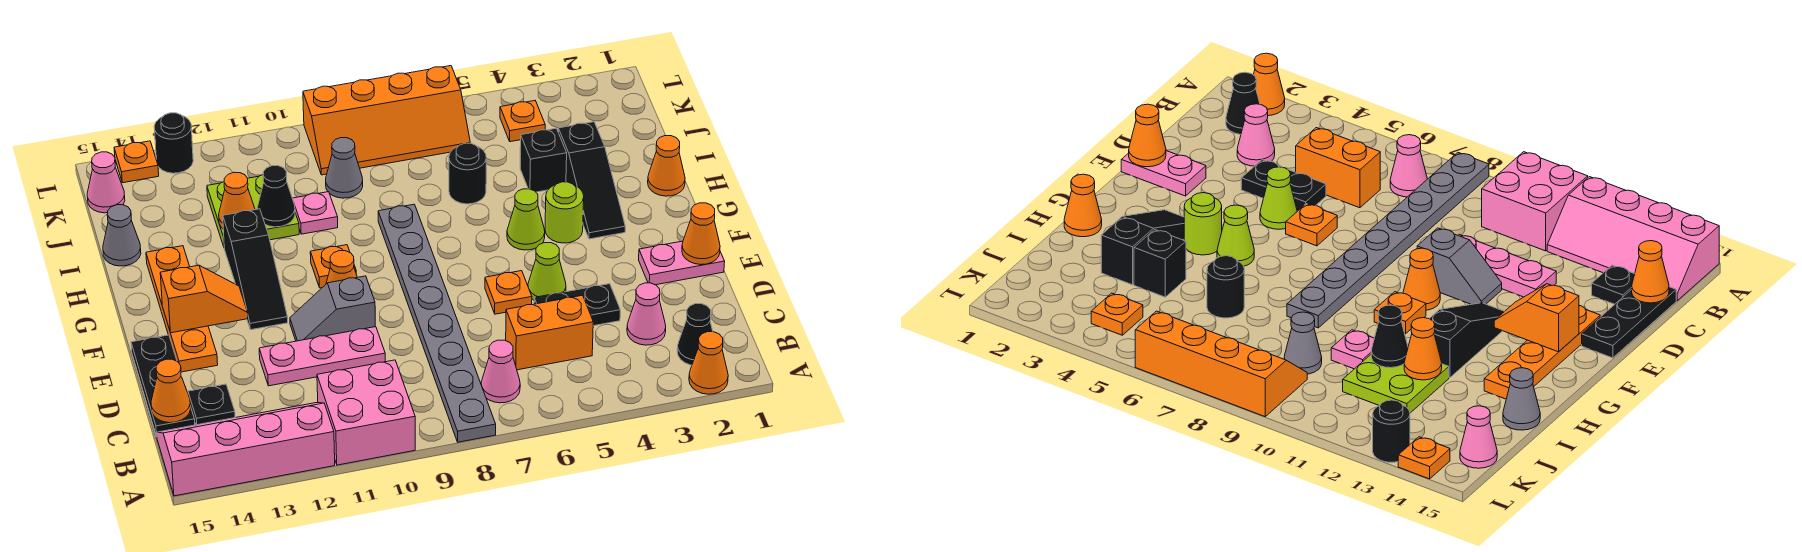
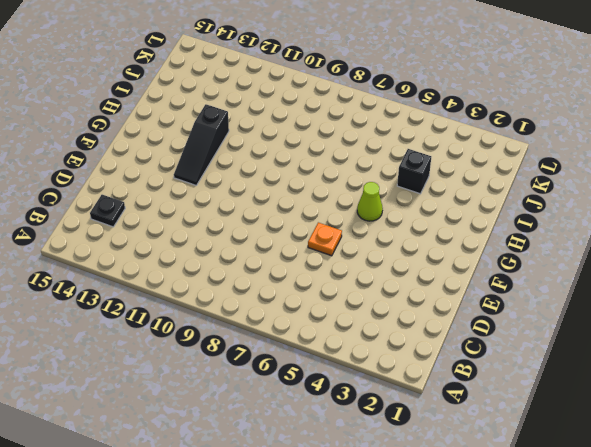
none -> orange cone A2 level 1
none -> grey plate A8:H8 level 1
none -> pink brick A10:B11 level 1
none -> pink slope A12:B15 level 1 top A

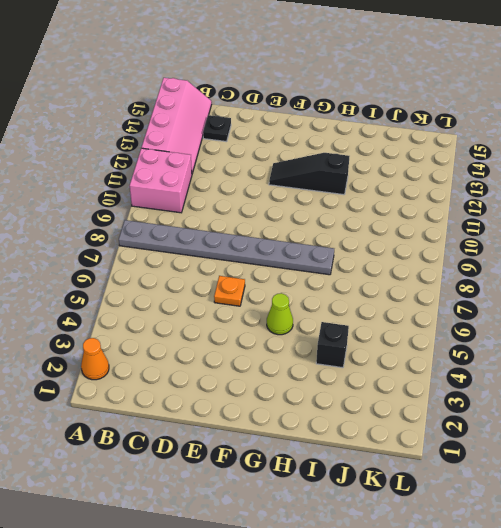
none -> black cone B2 level 1
none -> pink cone B7 level 1
none -> pink cone C3 level 1
none -> orange brick C5:C6 level 1

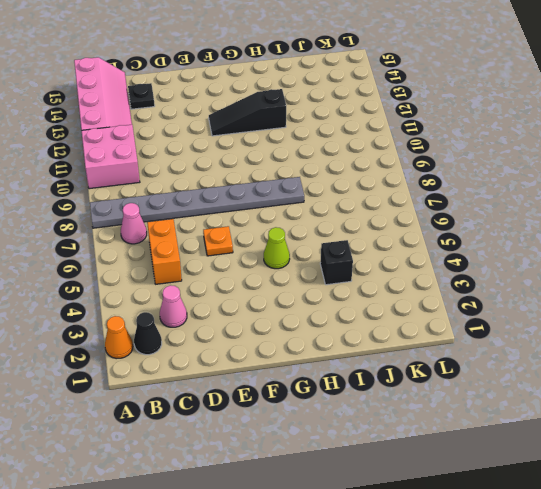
none -> black plate C15:E15 level 1
none -> black plate D4:D5 level 1
none -> pink plate D10:D12 level 1
none -> pink plate E1:E2 level 1

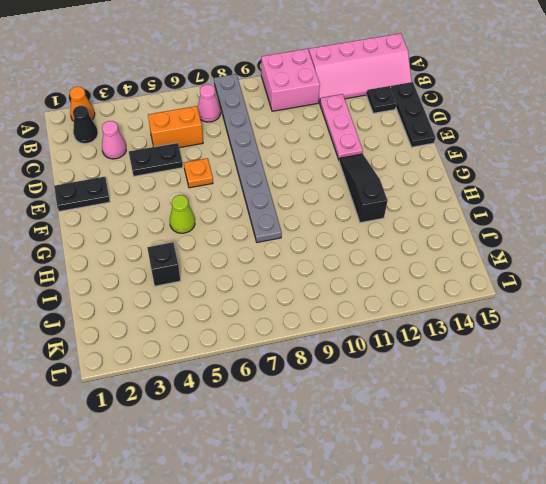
pink plate C12:E12 level 1 -> pink plate D10:D12 level 1
black plate E1:E2 level 1 -> pink plate E1:E2 level 1
none -> lime cone E5 level 1
none -> grey slope E10:E11 level 1 top 10
none -> orange plate E14:H14 level 1
none -> orange cone F10 level 1

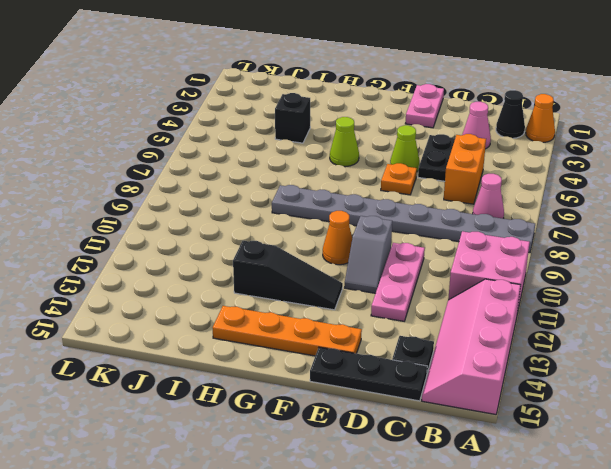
none -> black slope G3:I3 level 1 top I
none -> lime round brick G4 level 1
none -> orange plate G10 level 1
none -> orange cone H1 level 1

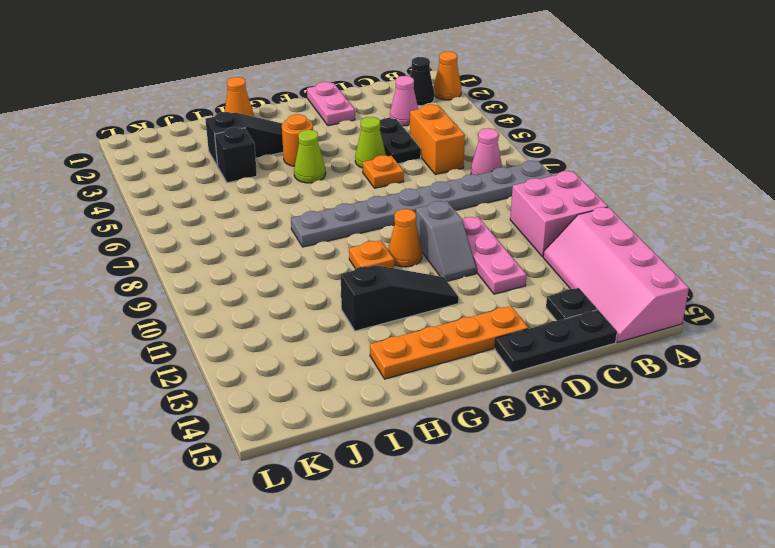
orange round brick G4 level 1 -> lime round brick G4 level 1
none -> black round brick I6 level 1
none -> pink plate I10 level 1
none -> lime plate I11:J12 level 1
none -> grey cone I15 level 1

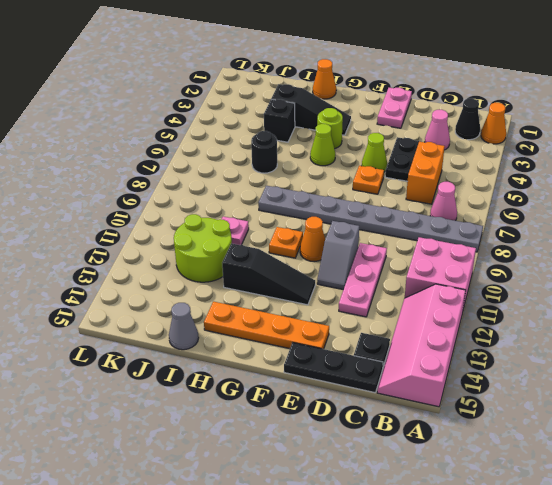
lime round brick I11:J12 level 1 -> lime plate I11:J12 level 1
none -> grey cone J9 level 1
none -> orange plate K4 level 1
none -> orange slope K6:L9 level 1 top L
none -> pink cone K15 level 1

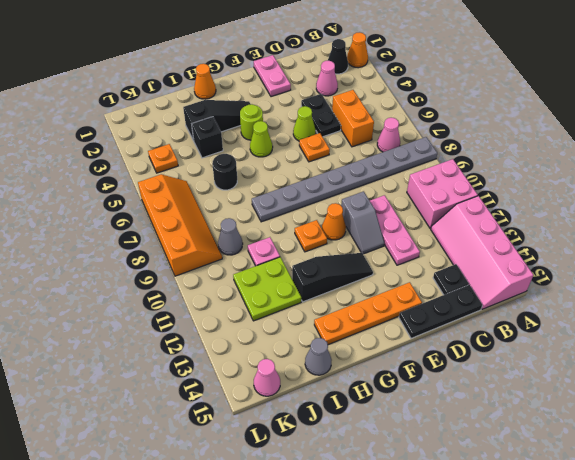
none -> black round brick L13 level 1
none -> orange plate L14 level 1
none -> orange cone C15 level 2
none -> orange cone E1 level 2

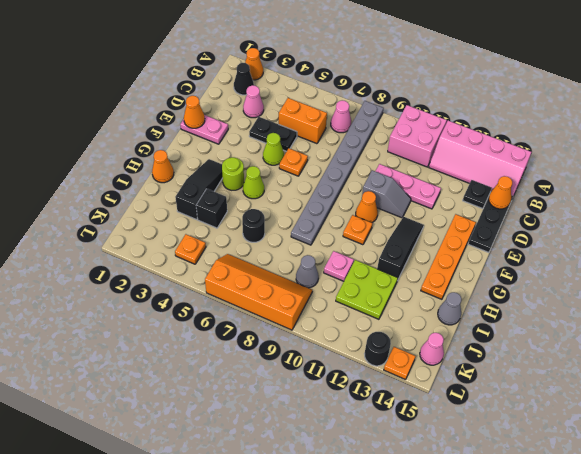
none -> orange slope F13:F14 level 2 top 14
none -> black cone I11 level 2
none -> orange cone I12 level 2

